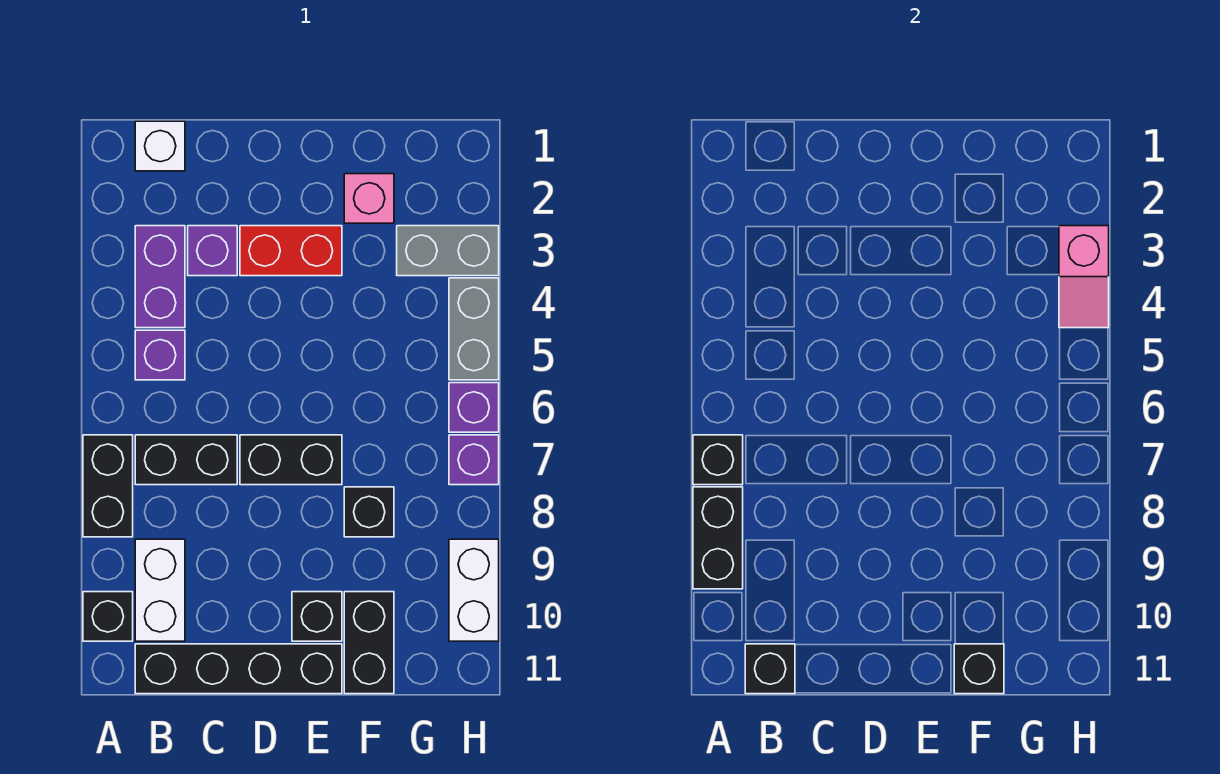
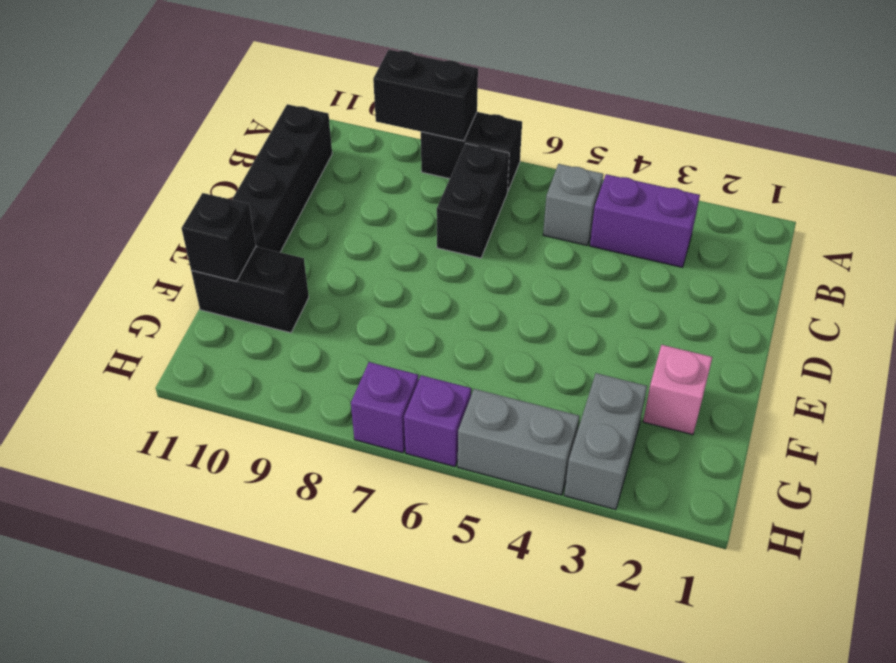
grey brick B5 level 1 -> purple brick B5 level 1
none -> black brick A10 level 1
none -> white brick B1 level 1
none -> white brick B9:B10 level 1

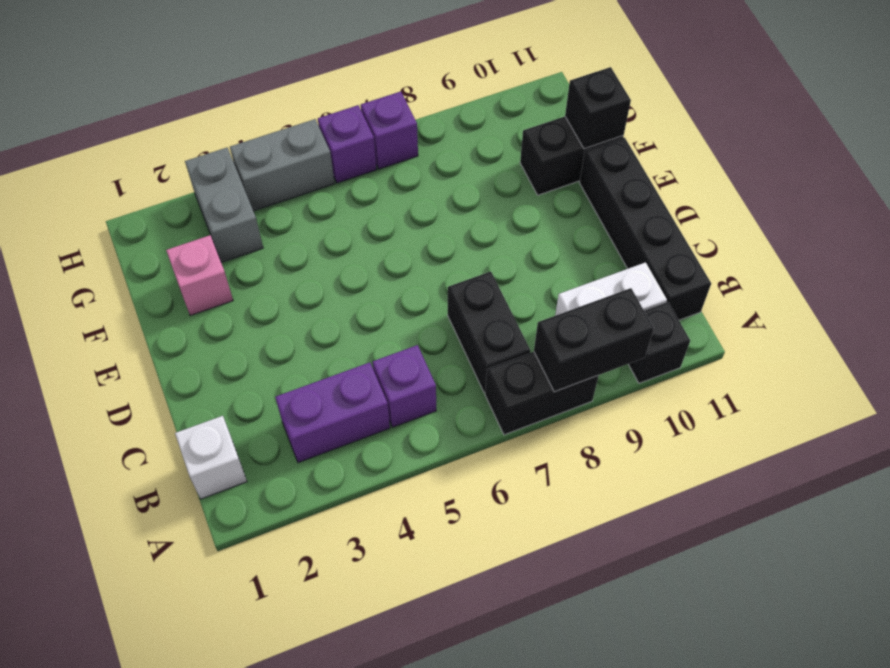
none -> purple brick C3 level 1
none -> red brick D3:E3 level 1
none -> black brick D7:E7 level 1

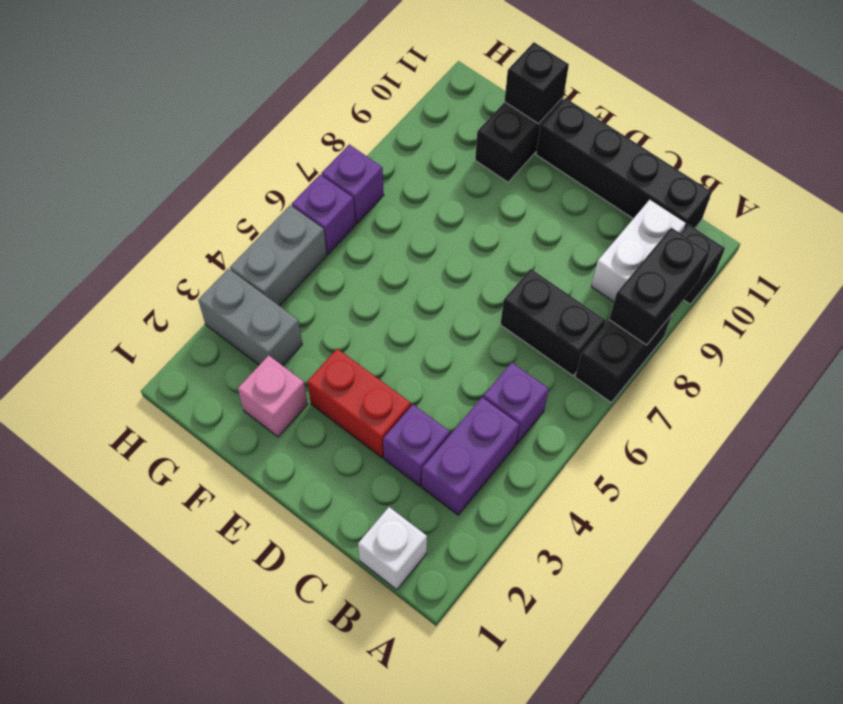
none -> black brick D7:E7 level 1
none -> black brick E10 level 1
none -> black brick F8 level 1

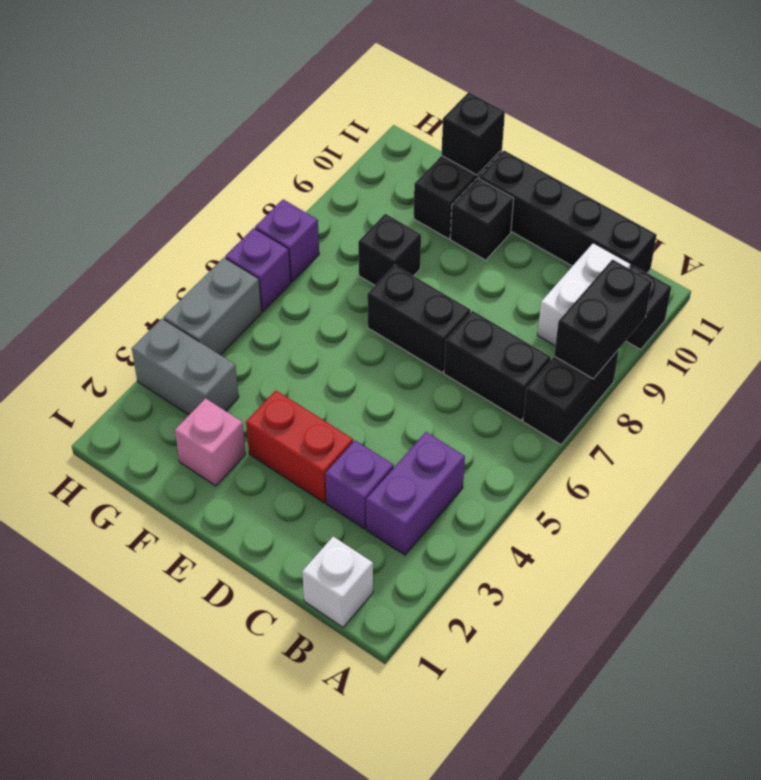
none -> purple brick B5 level 1
none -> white brick H9:H10 level 1
none -> black brick A7 level 2

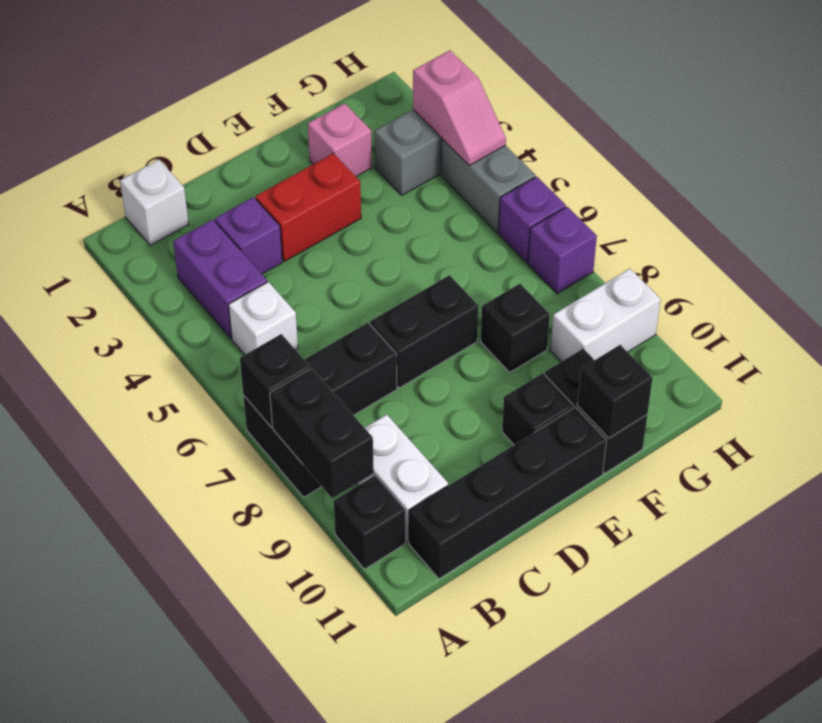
white brick B5 level 1 -> purple brick B5 level 1
white brick G9:H9 level 1 -> white brick H9:H10 level 1
none -> black brick B11 level 2

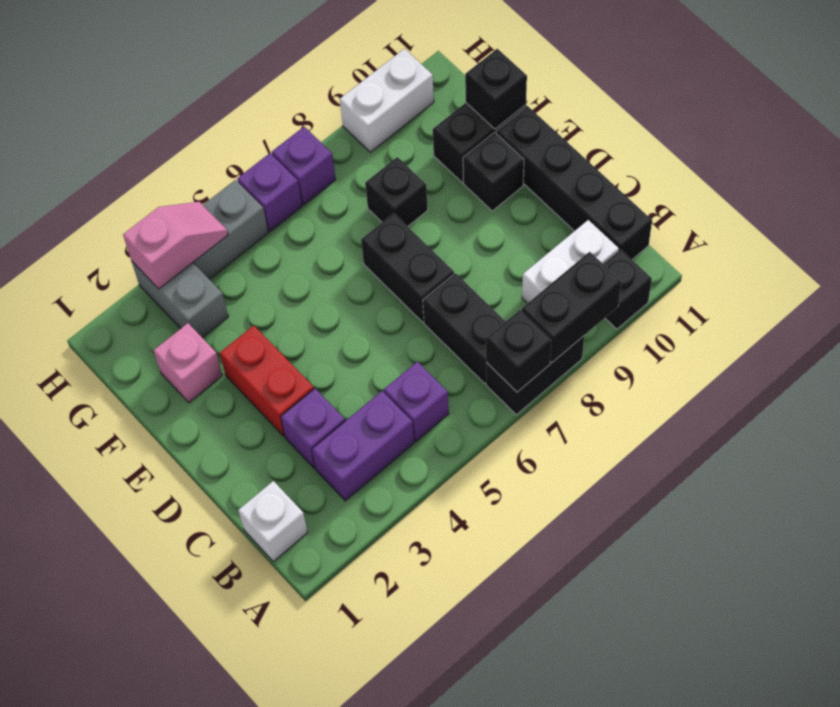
none -> black brick B11 level 2

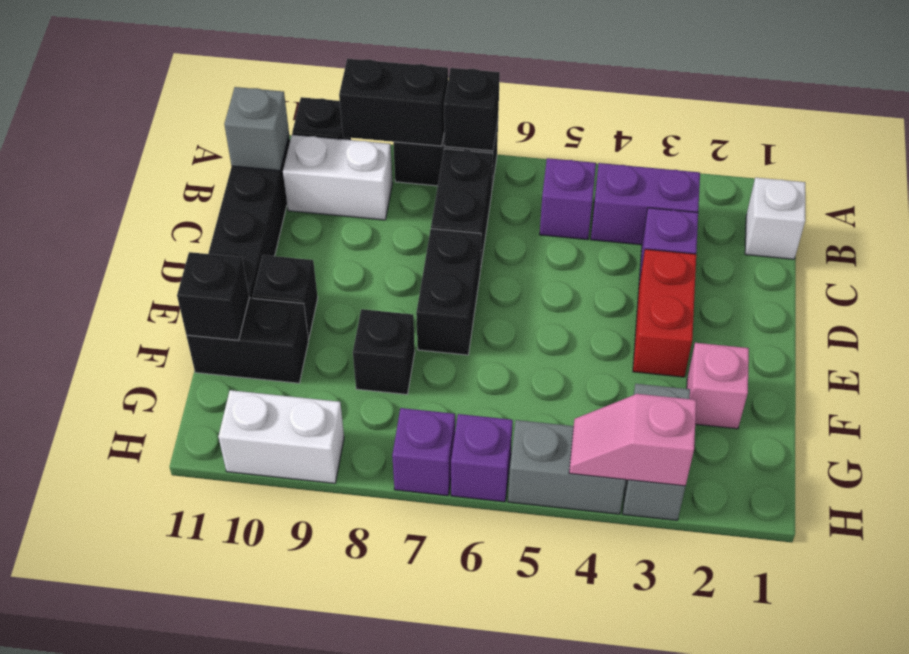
grey brick B11 level 2 -> black brick B11 level 2

